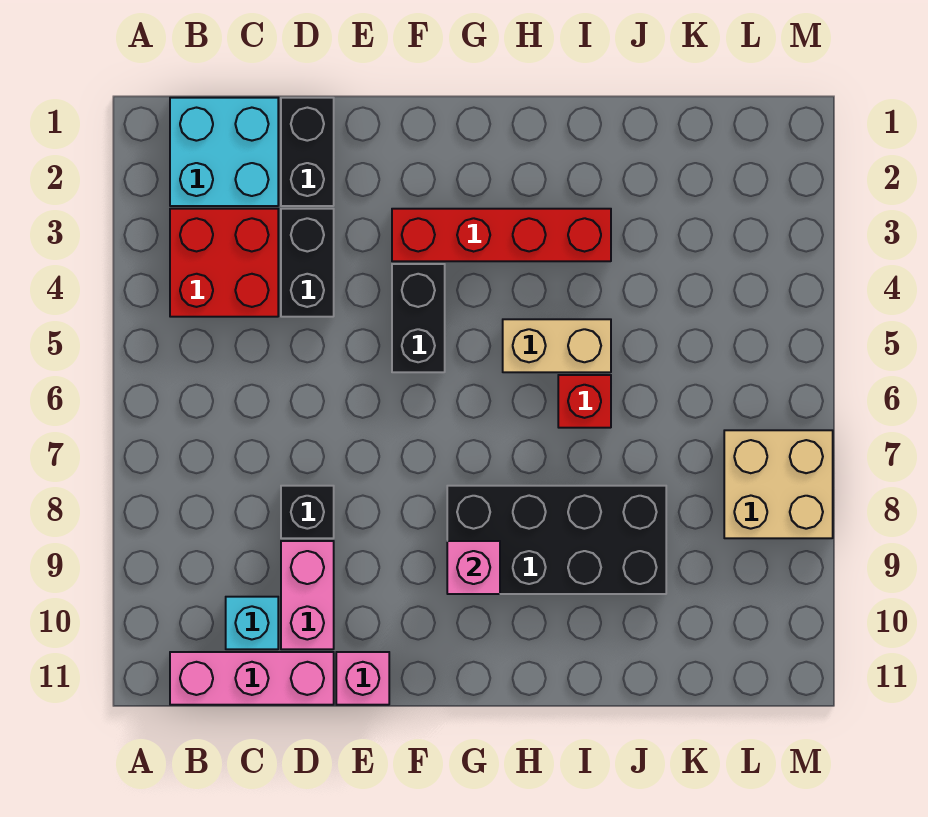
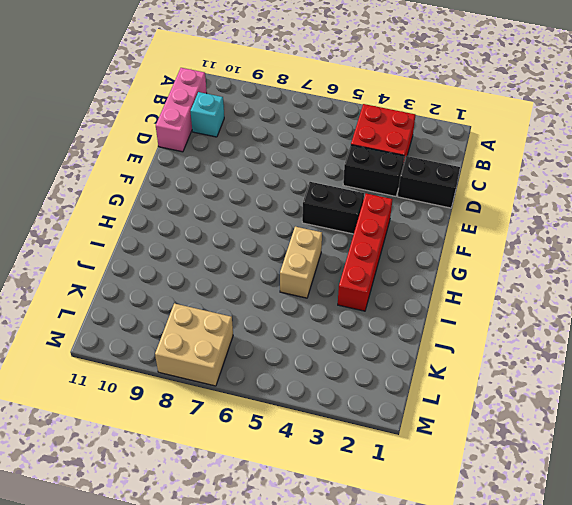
none -> cyan brick B1:C2 level 1
none -> black brick D8 level 1
none -> pink brick D9:D10 level 1

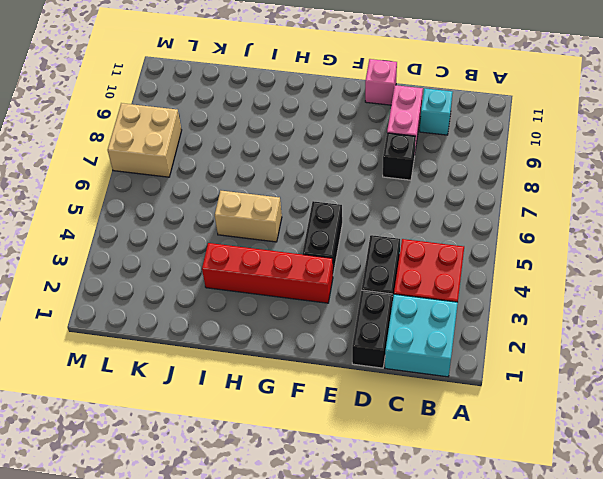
none -> pink brick B11:D11 level 1
none -> black brick G8:J9 level 1
none -> red brick I6 level 1

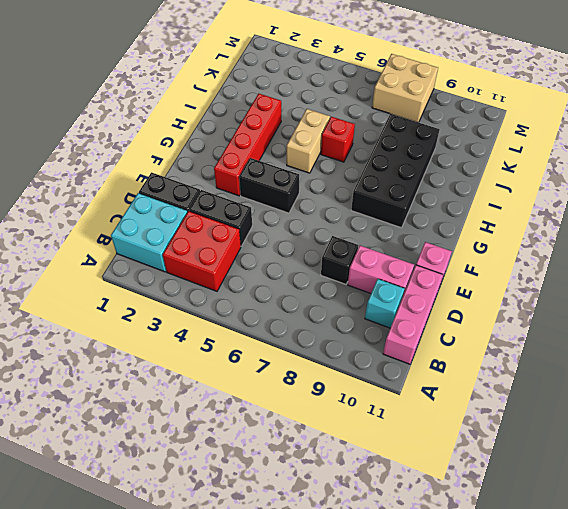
none -> pink brick G9 level 2

